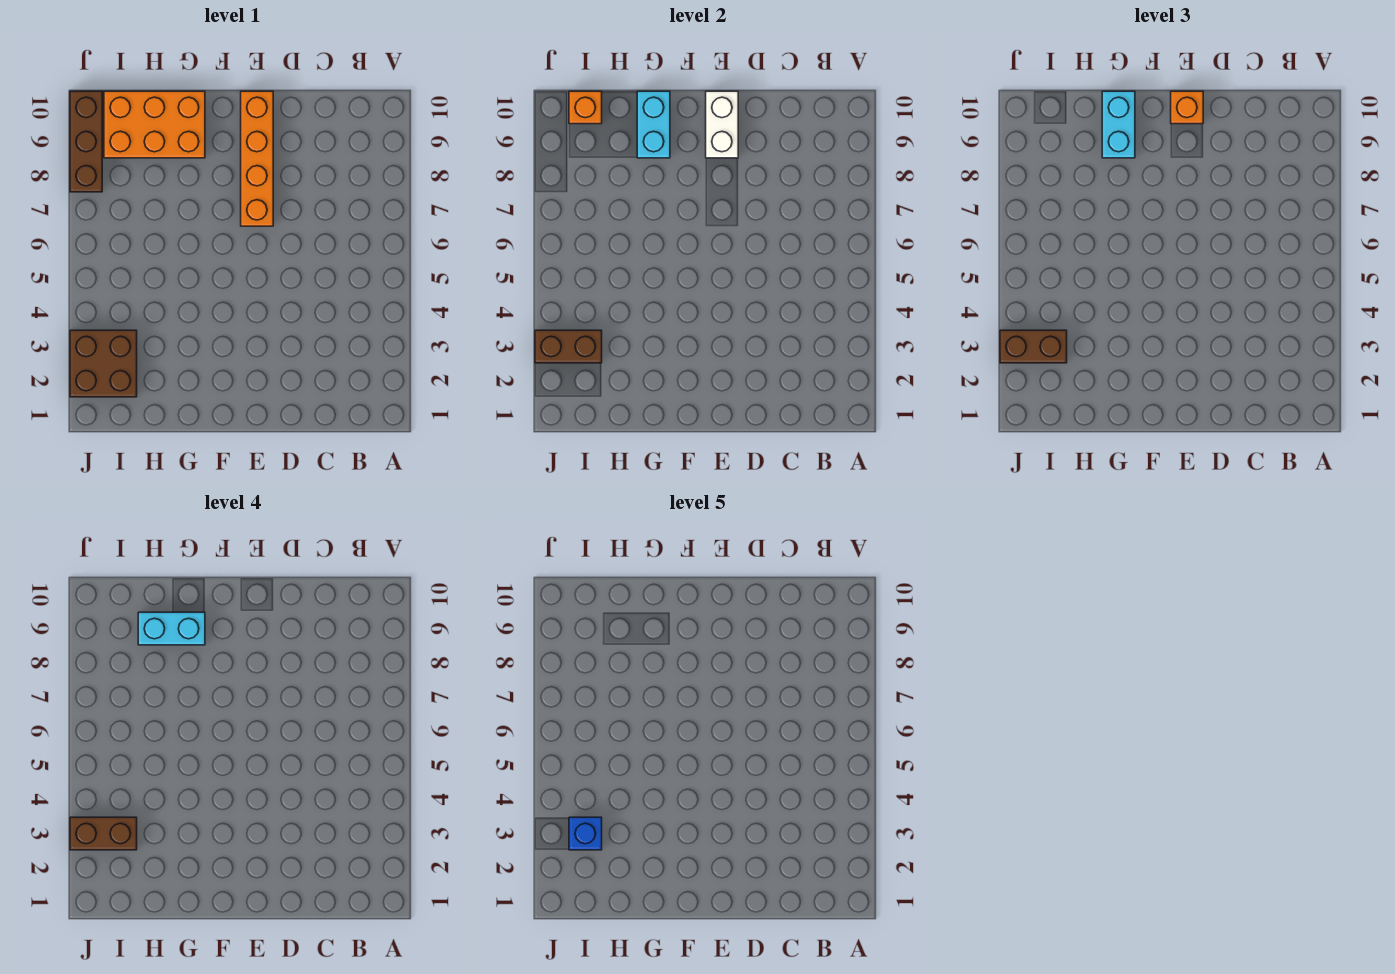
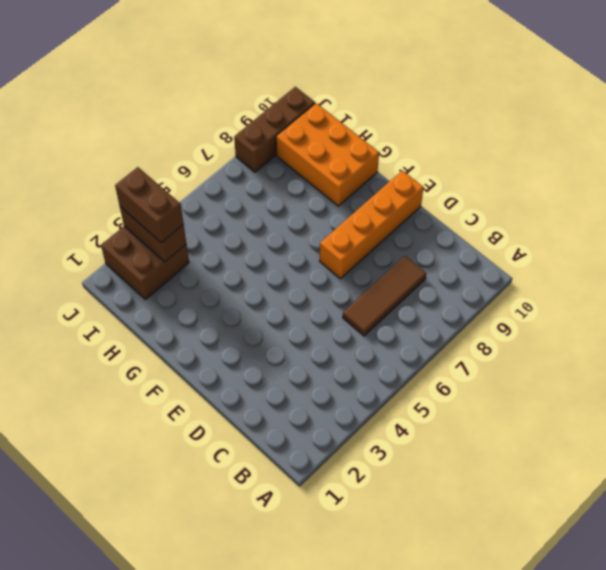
brown tile C6:C8 level 1 -> none
none -> white brick E9:E10 level 2
none -> cyan brick G9:G10 level 2
none -> orange brick I10 level 2

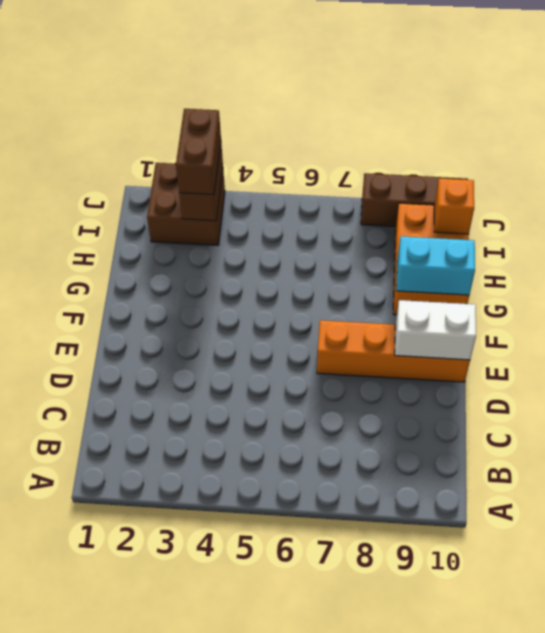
none -> orange brick E10 level 3
none -> cyan brick G9:G10 level 3
none -> cyan brick G9:H9 level 4

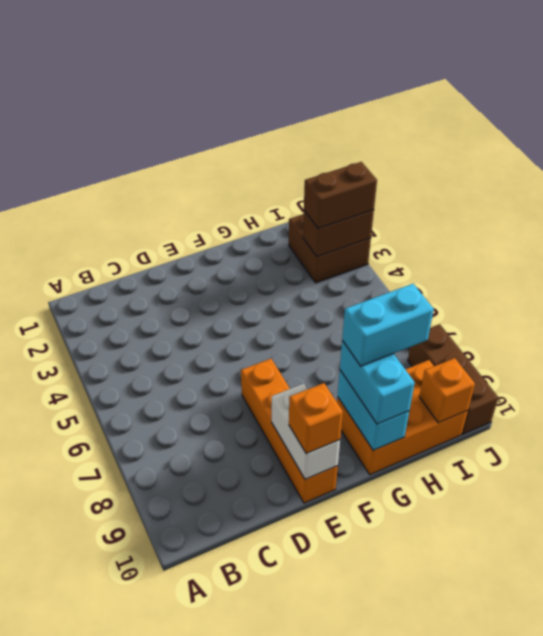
none -> brown brick I3:J3 level 4
none -> blue brick I3 level 5

